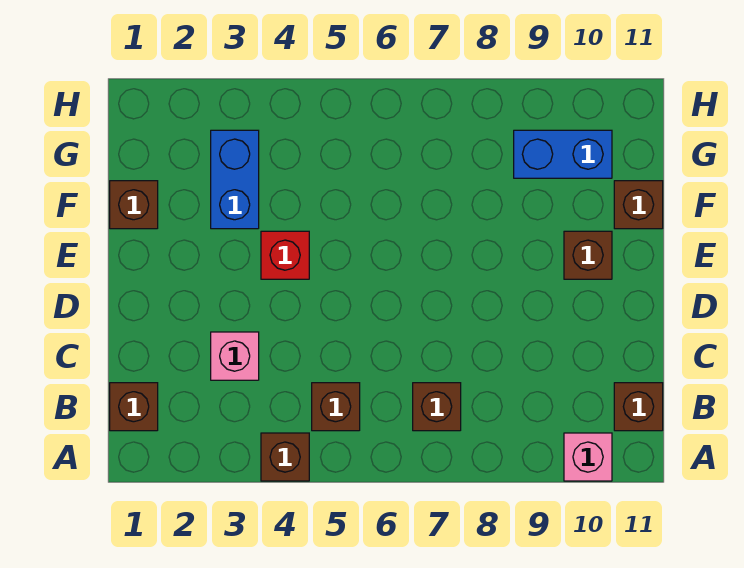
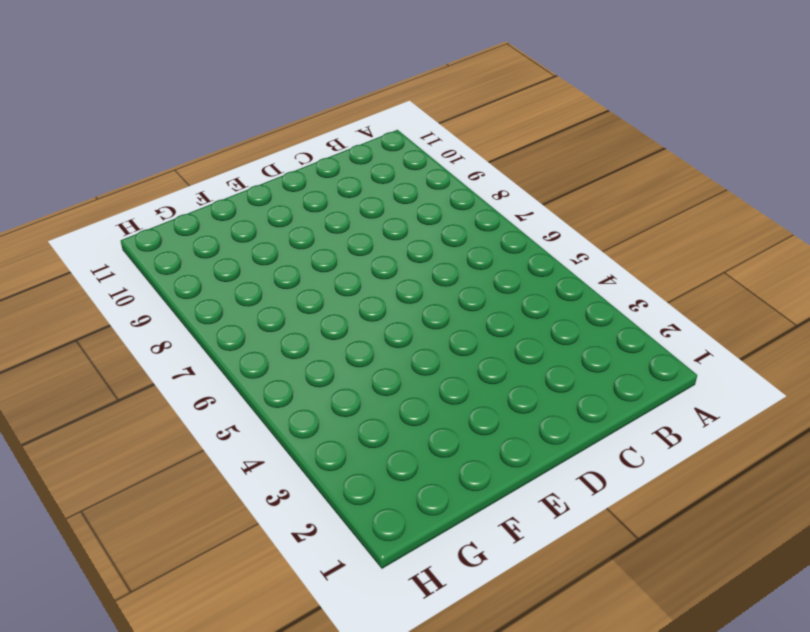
none -> brown brick A4 level 1
none -> pink brick A10 level 1
none -> brown brick B1 level 1

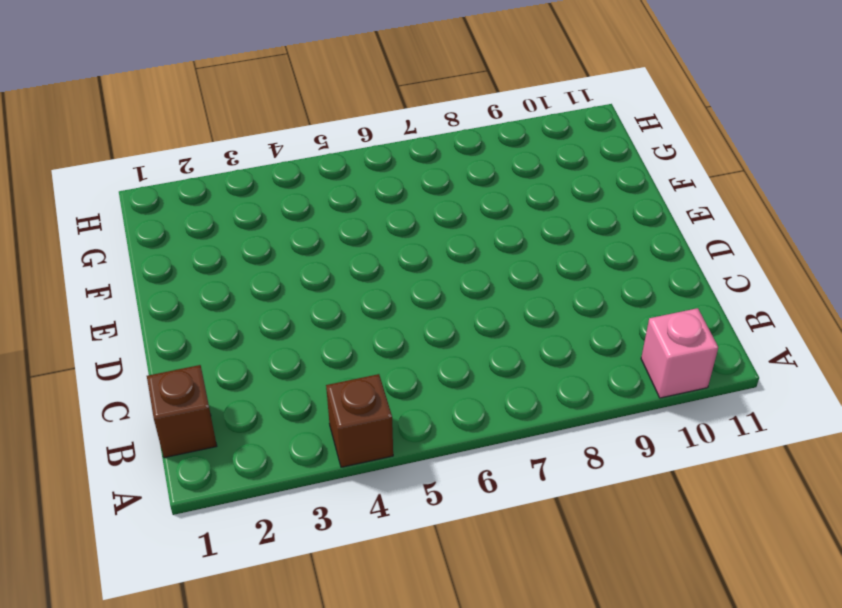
none -> brown brick B5 level 1
none -> brown brick B7 level 1
none -> brown brick B11 level 1

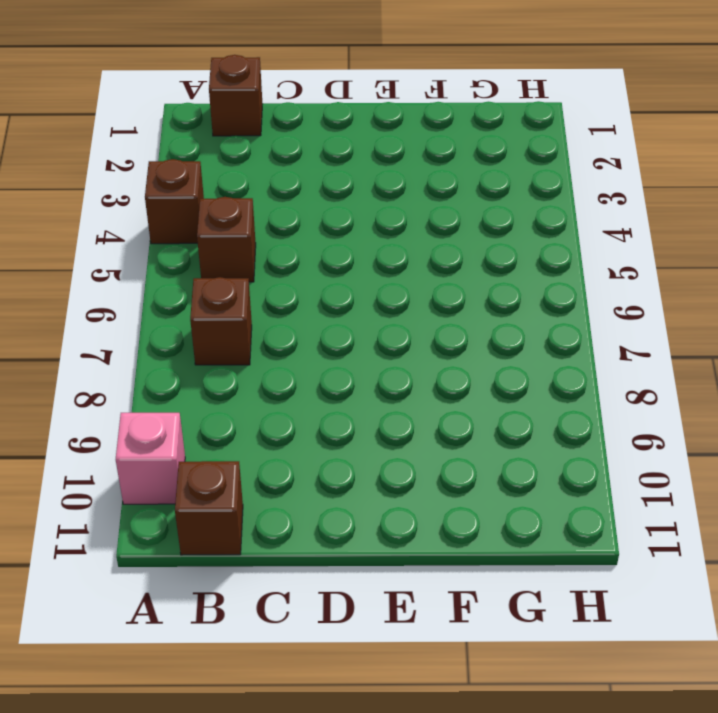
none -> pink brick C3 level 1
none -> red brick E4 level 1
none -> brown brick E10 level 1

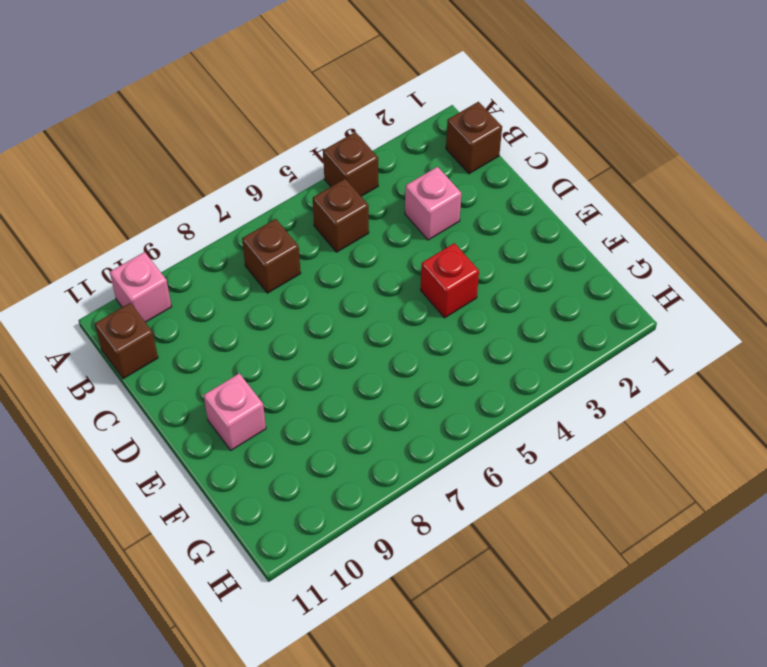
pink brick E10 level 1 -> brown brick E10 level 1
none -> brown brick F1 level 1
none -> blue brick F3:G3 level 1
none -> brown brick F11 level 1

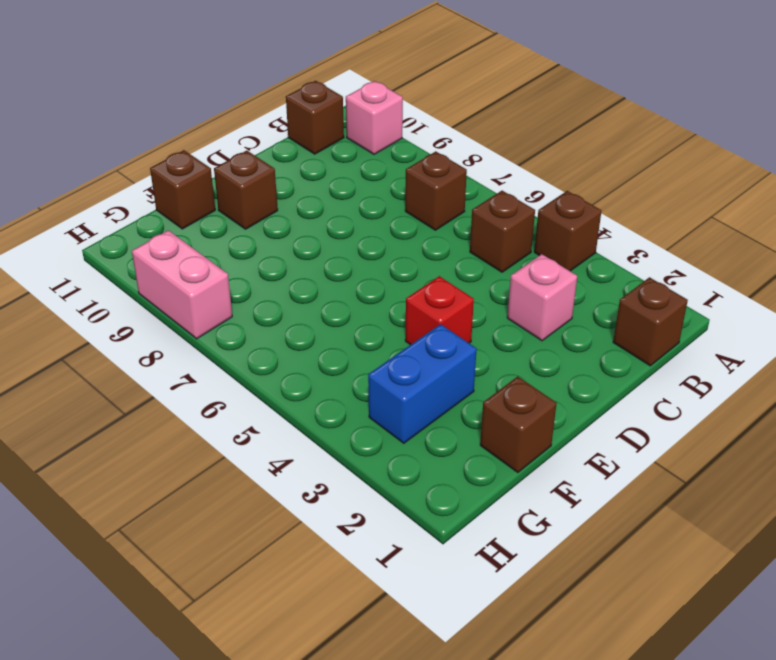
pink brick H8:H9 level 1 -> none
none -> blue brick G9:G10 level 1

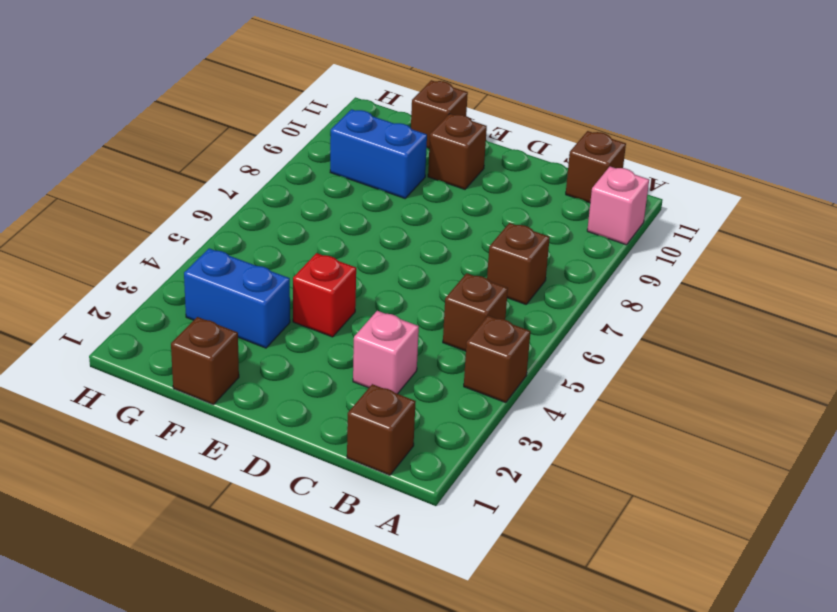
blue brick F9:G9 level 1 -> blue brick G9:G10 level 1

